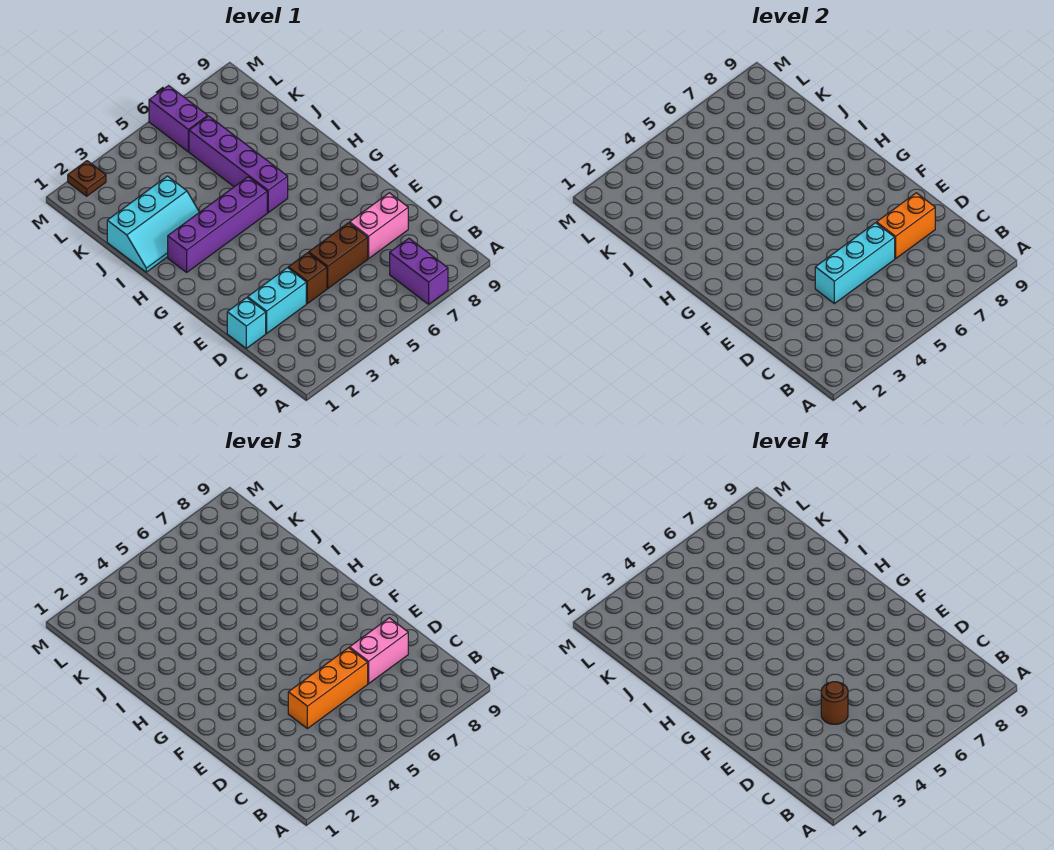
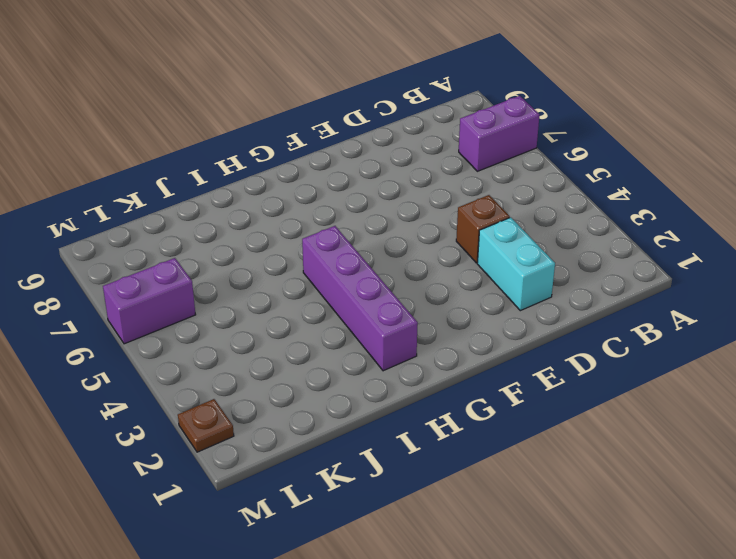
none -> cyan brick D1 level 1
none -> brown brick D5:D6 level 1
none -> pink brick D7:D8 level 1

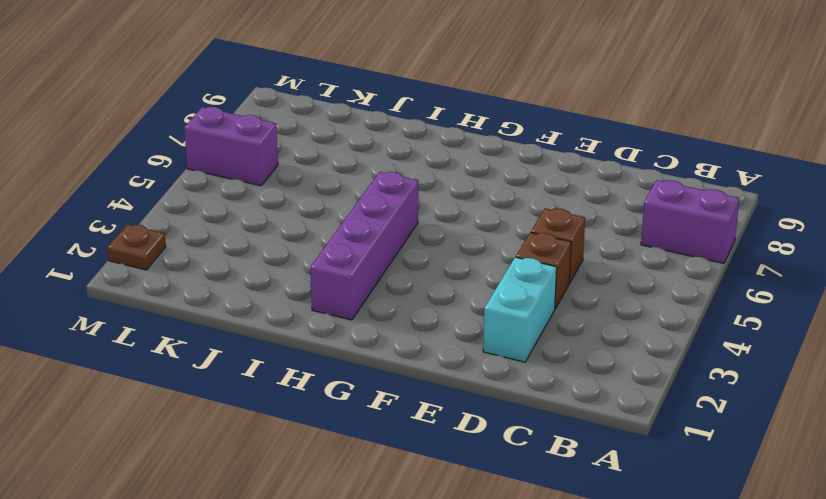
brown brick D5 level 1 -> brown brick D5:D6 level 1
none -> cyan brick D1 level 1
none -> pink brick D7:D8 level 1
none -> purple brick H6:K6 level 1

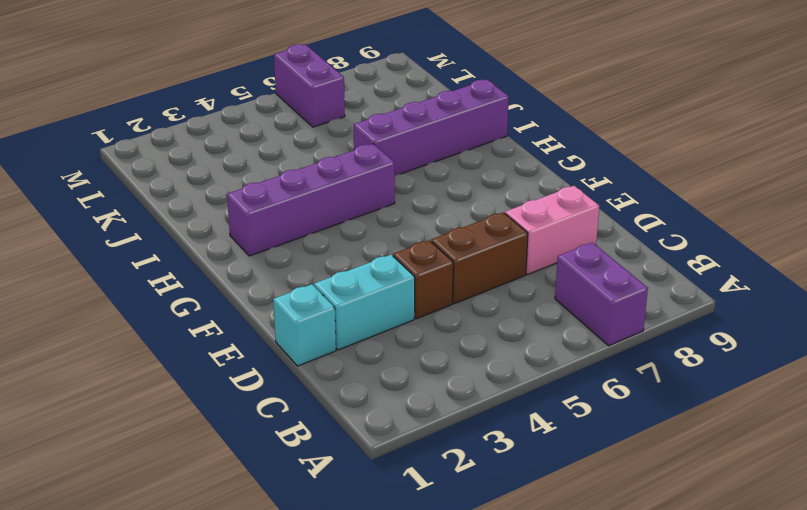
purple brick I6:I9 level 1 -> purple brick H6:K6 level 1
none -> cyan slope I1:J3 level 1 top J
none -> brown plate M2 level 1
none -> cyan brick D4:D6 level 2

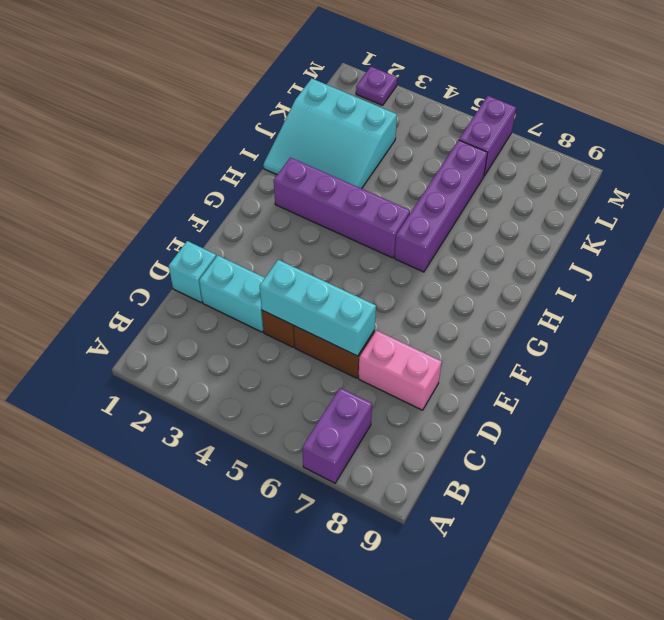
cyan slope I1:K3 level 1 top K -> cyan slope I1:J3 level 1 top J
purple plate M2 level 1 -> brown plate M2 level 1
none -> orange brick D7:D8 level 2
none -> orange brick D4:D6 level 3
none -> pink brick D7:D8 level 3

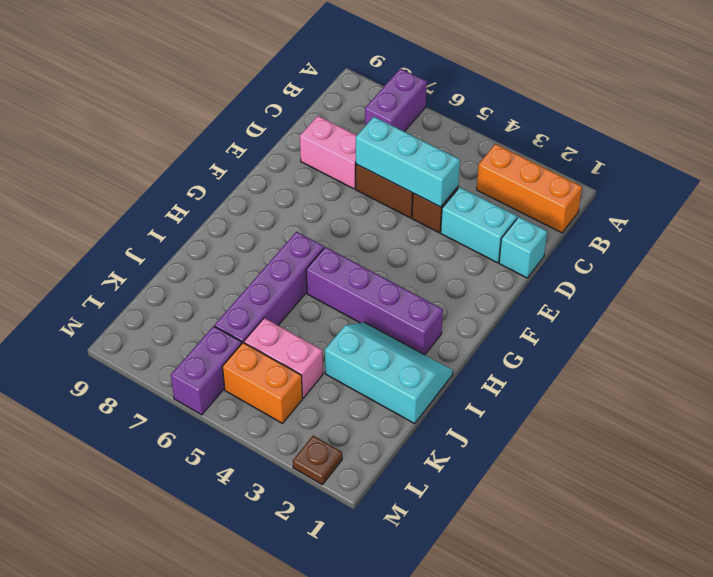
orange brick B1:B3 level 1 -> orange brick D4:D6 level 3
pink brick K4:K5 level 1 -> pink brick D7:D8 level 3
orange brick L4:L5 level 1 -> orange brick D7:D8 level 2
none -> brown round brick D4 level 4

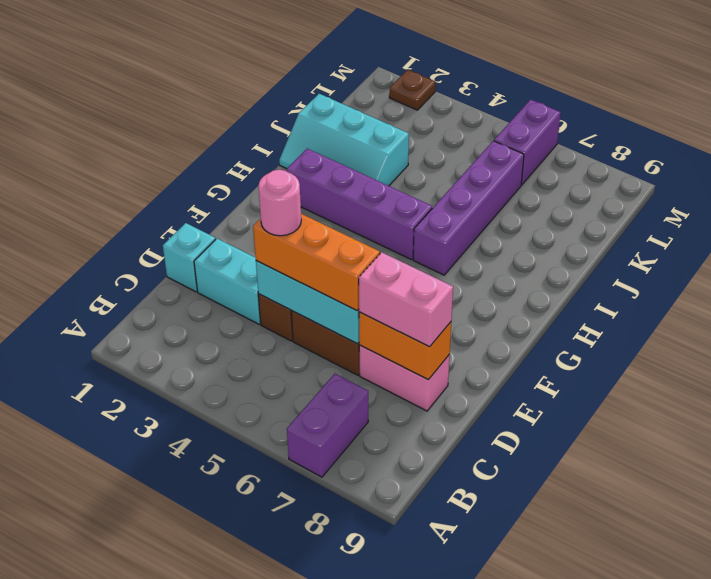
pink round brick D4 level 4 -> brown round brick D4 level 4

